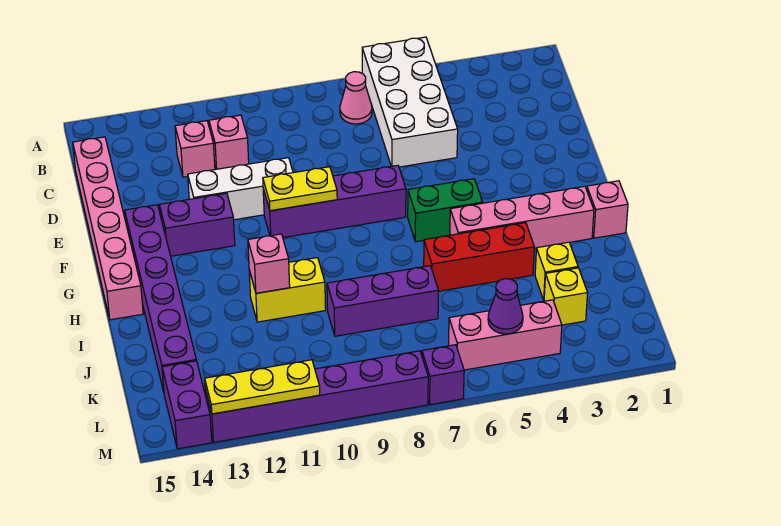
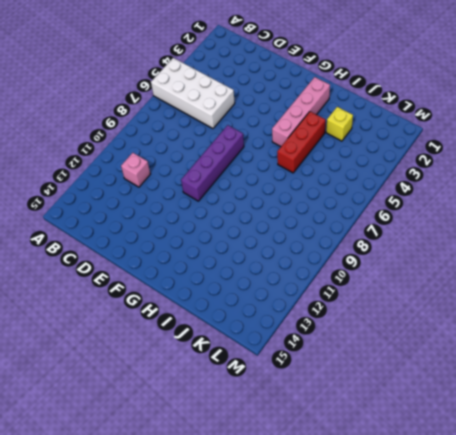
none -> pink cone B7 level 1
none -> pink brick C12 level 1
none -> pink brick C15:H15 level 1

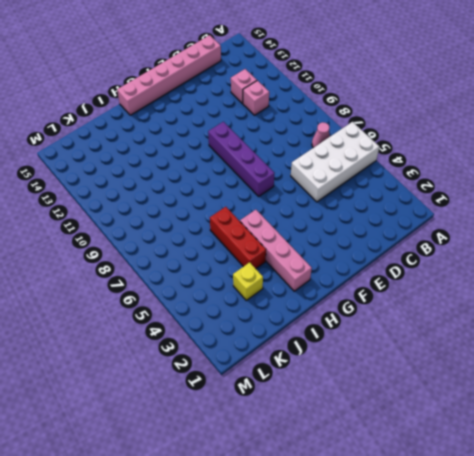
none -> white brick E10:E12 level 1
none -> purple brick F12:F13 level 1
none -> purple brick F14:K14 level 1

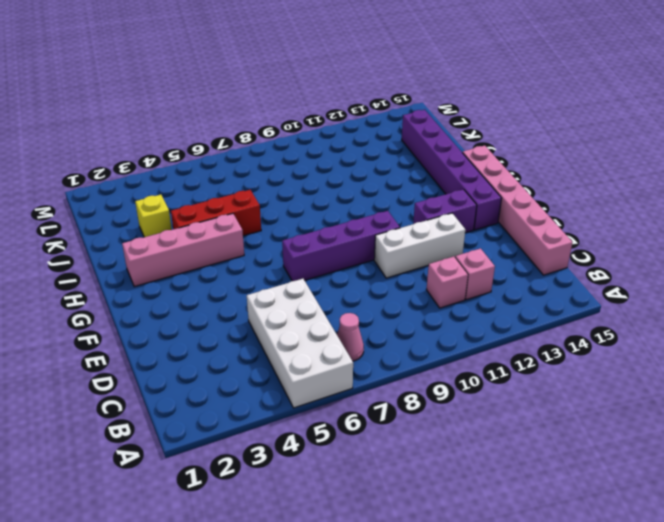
none -> green brick G5:G6 level 1
none -> pink brick H1 level 1
none -> yellow brick I10:I11 level 1

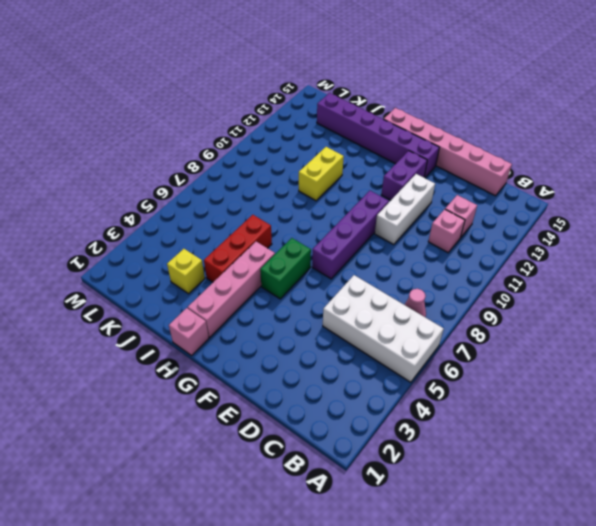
none -> purple brick J7:J9 level 1
none -> yellow brick K3 level 1
none -> pink brick L4:L6 level 1

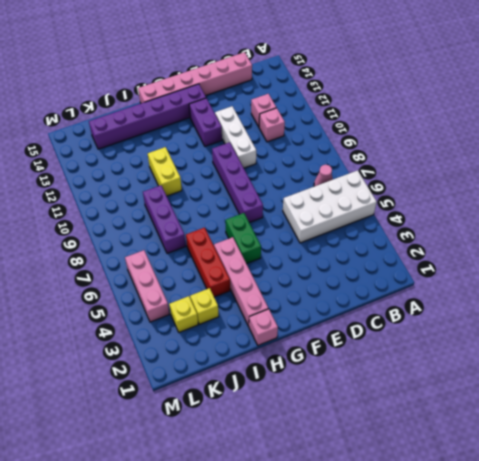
none -> purple brick L14:M14 level 1
none -> purple brick M7 level 1
none -> purple brick M8:M13 level 1

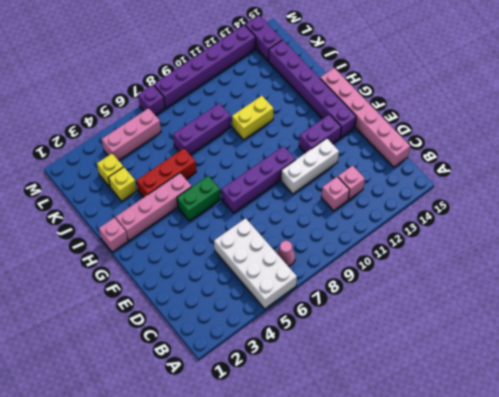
none -> yellow plate F9:F10 level 2
none -> pink brick I11 level 2
none -> purple cone L5 level 2

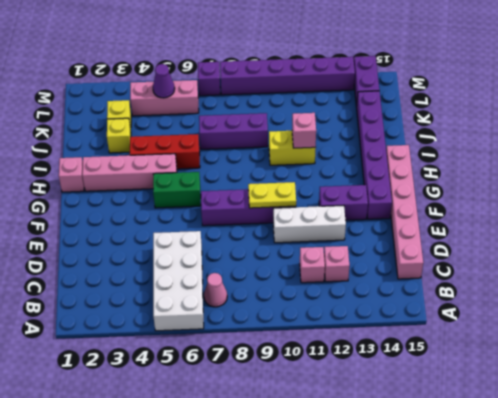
none -> yellow plate M11:M13 level 2

